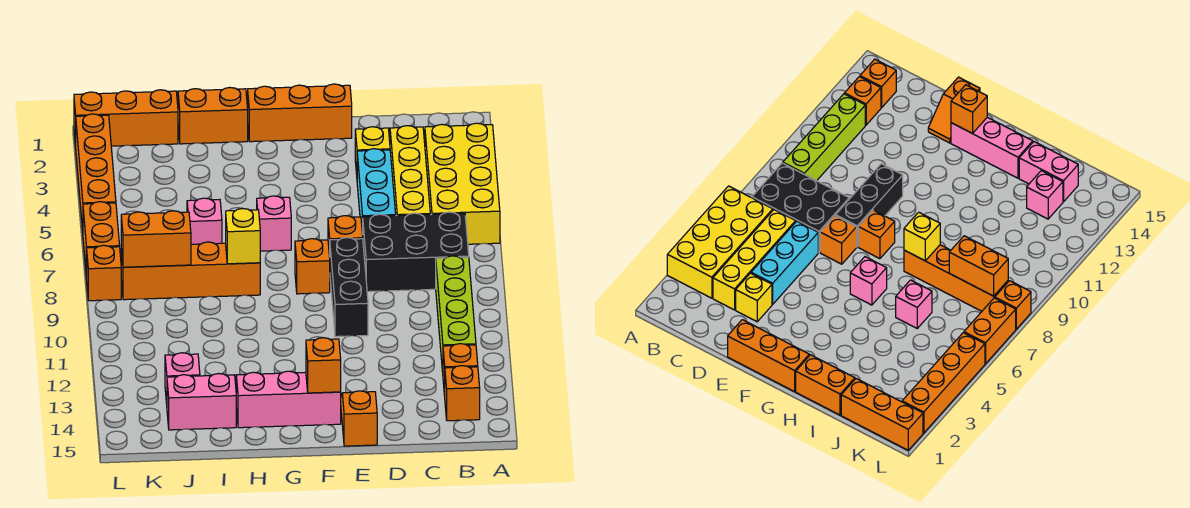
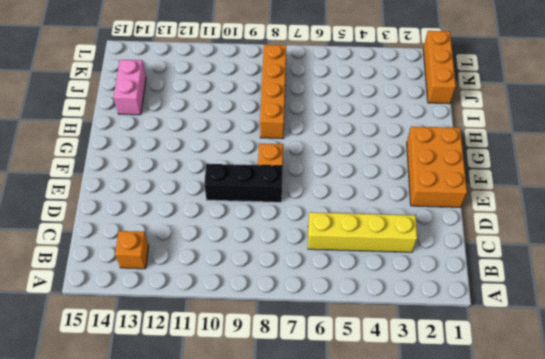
orange brick E1:G2 level 1 -> orange brick E1:G1 level 1
none -> yellow brick A3:B6 level 1
none -> black brick B7:D8 level 1
none -> lime brick B9:B12 level 1

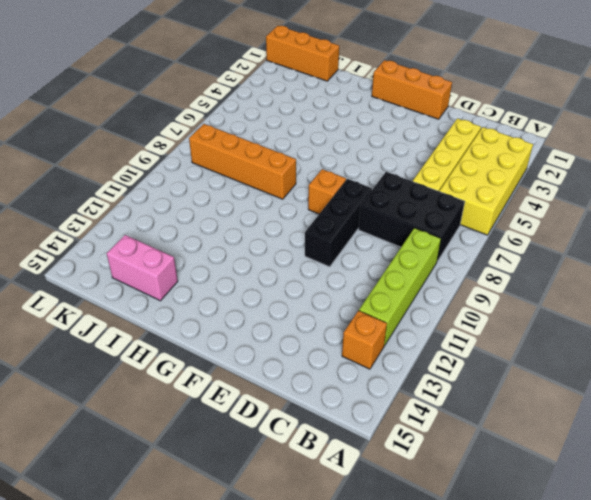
none -> orange brick B14 level 1
none -> yellow brick D3 level 1
none -> cyan brick D4:D6 level 1

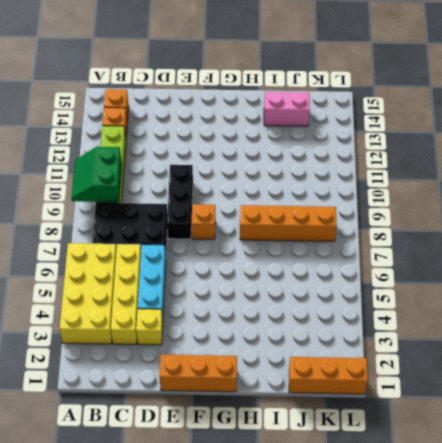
green slope A9:B10 level 2 top B -> none
none -> orange brick E7 level 1
none -> orange slope E14:E15 level 1 top 15
none -> pink brick F14:H14 level 1

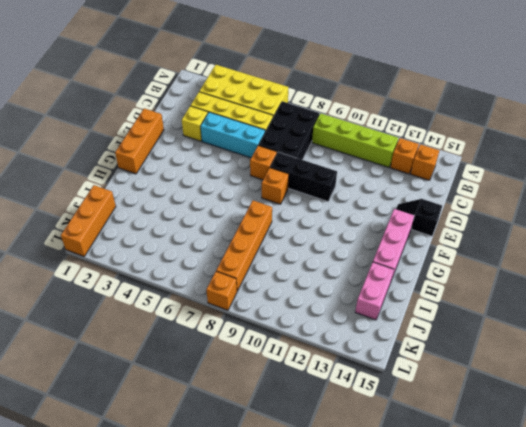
black slope E14:E15 level 1 top 15 -> orange slope E14:E15 level 1 top 15
none -> pink brick G6 level 1
none -> orange brick H1:I1 level 1
none -> pink brick I6 level 1

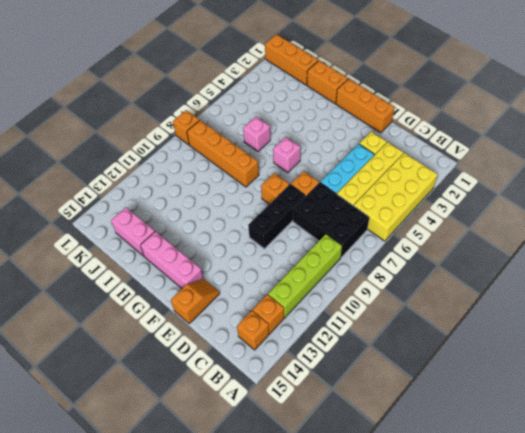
none -> pink brick J13 level 1
none -> orange brick L2:L5 level 1
none -> orange brick L6:L7 level 1

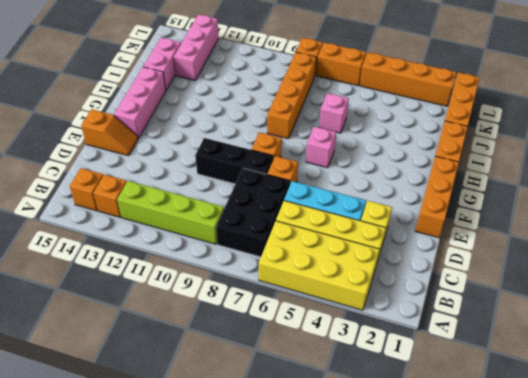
pink brick J13:L13 level 1 -> pink brick J13 level 1
none -> orange brick F14 level 2
none -> yellow brick H8 level 2
none -> orange brick J8:K8 level 2

